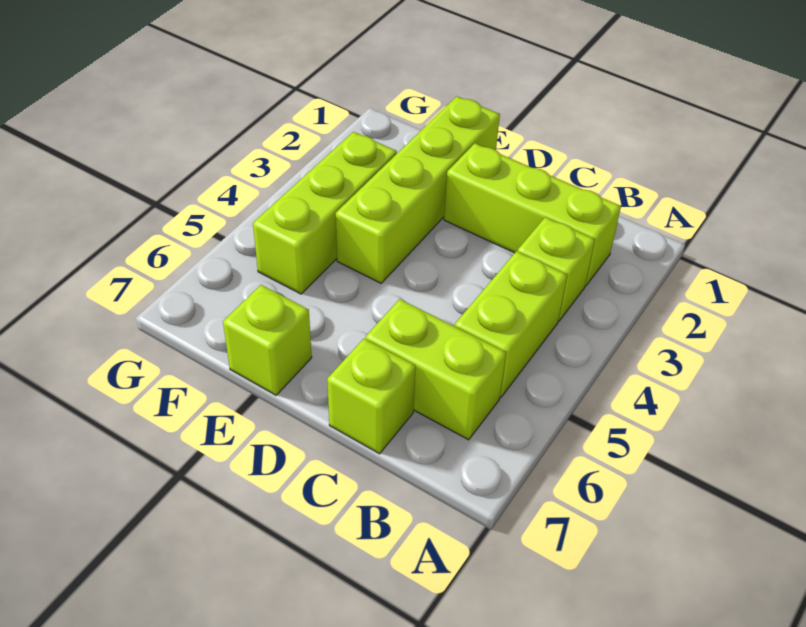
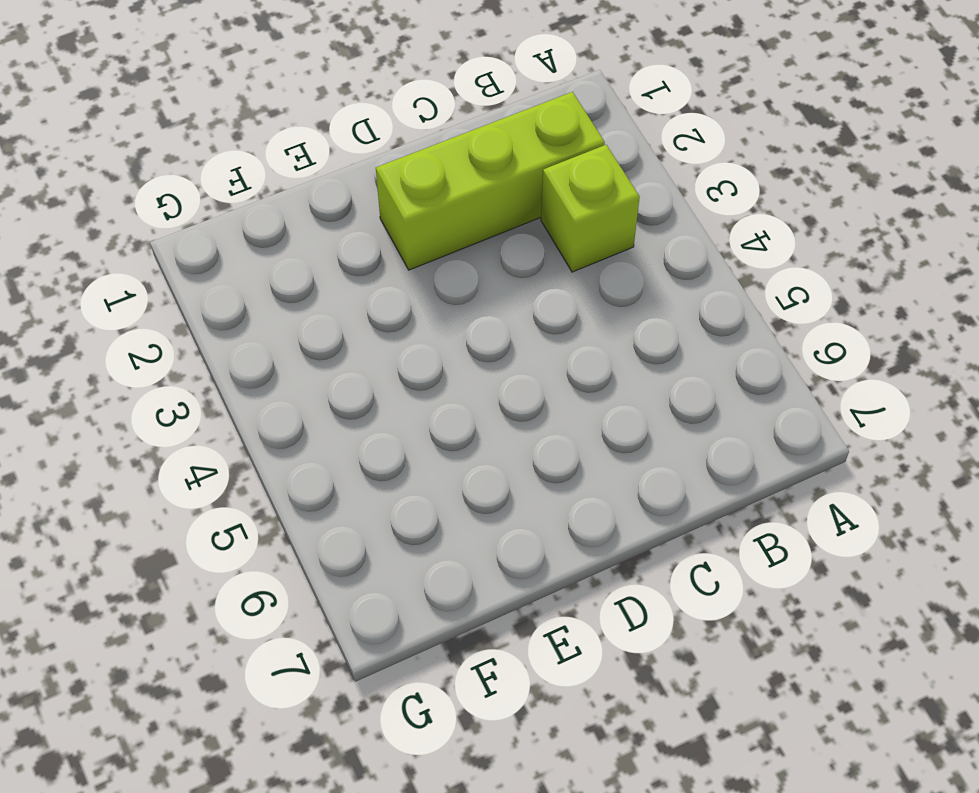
none -> lime brick B4:B5 level 1
none -> lime brick B6:C6 level 1

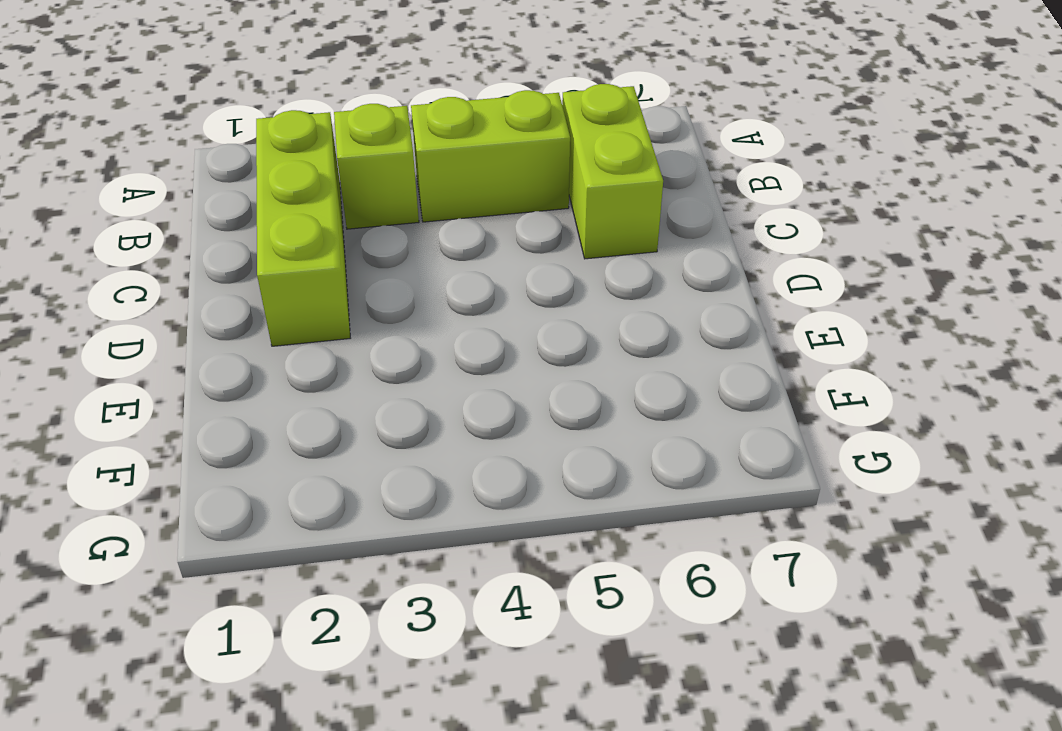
none -> lime brick C7 level 1
none -> lime brick E1:E4 level 1

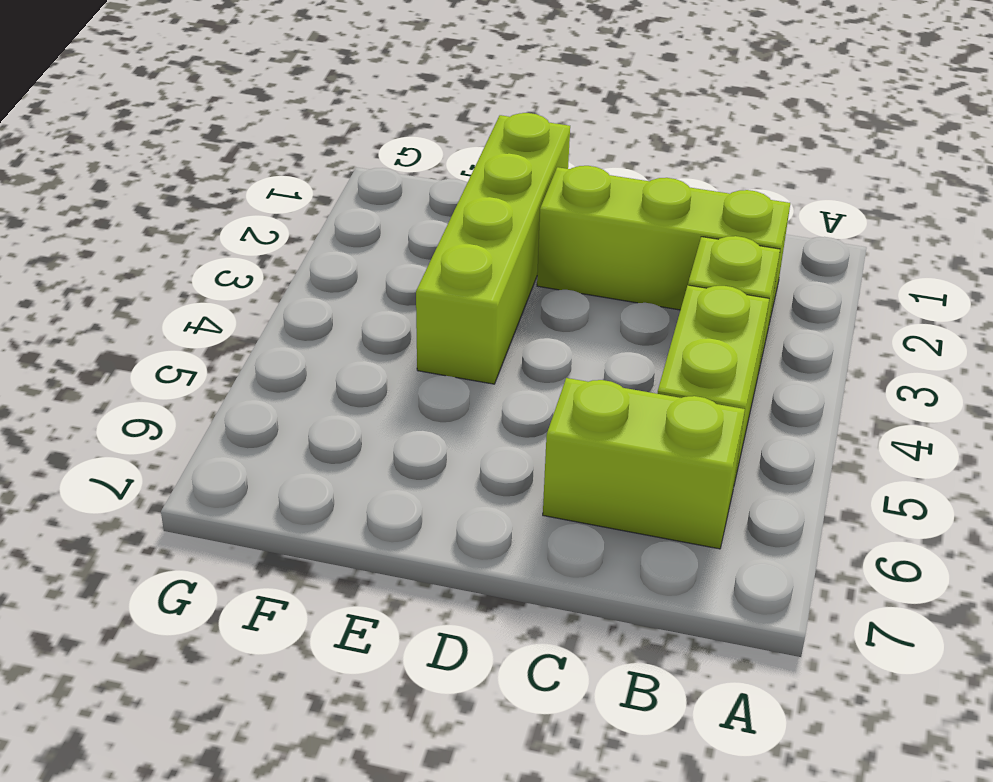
none -> lime brick C7 level 1
none -> lime brick E7 level 1

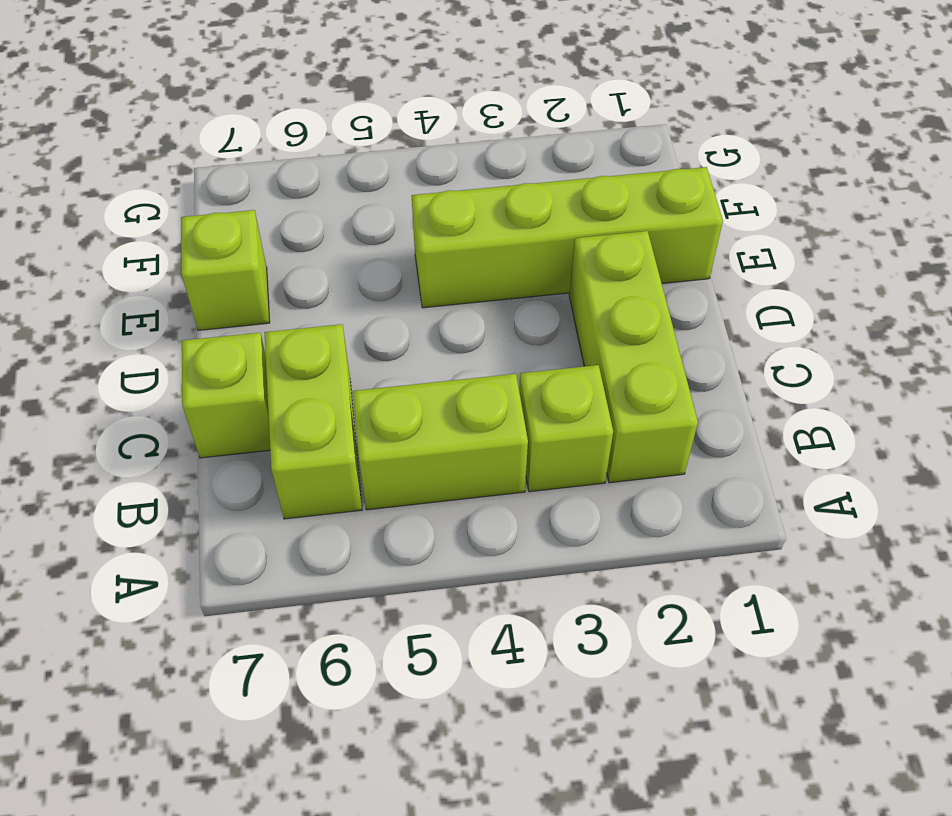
none -> lime brick F3:F5 level 1

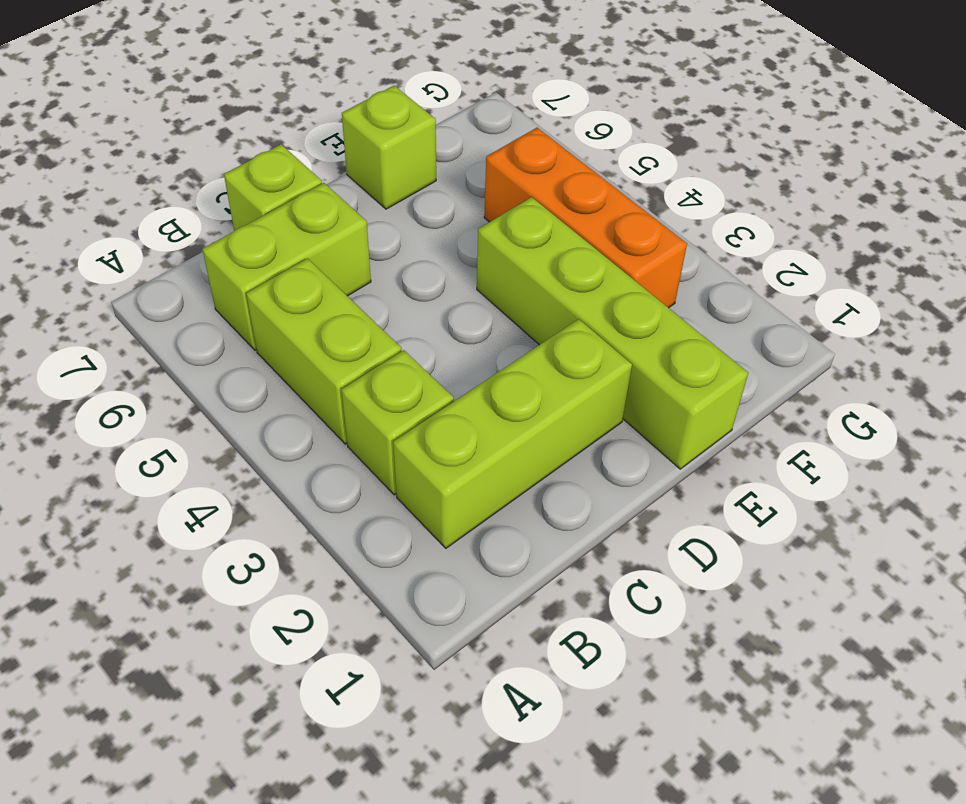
orange brick F3:F5 level 1 -> lime brick F3:F5 level 1

